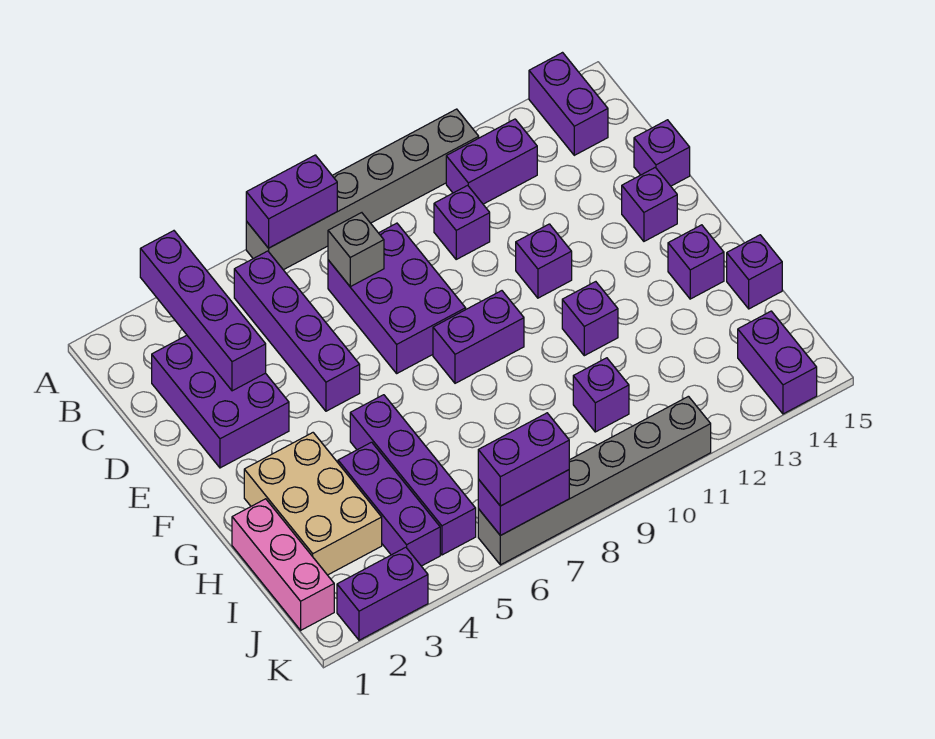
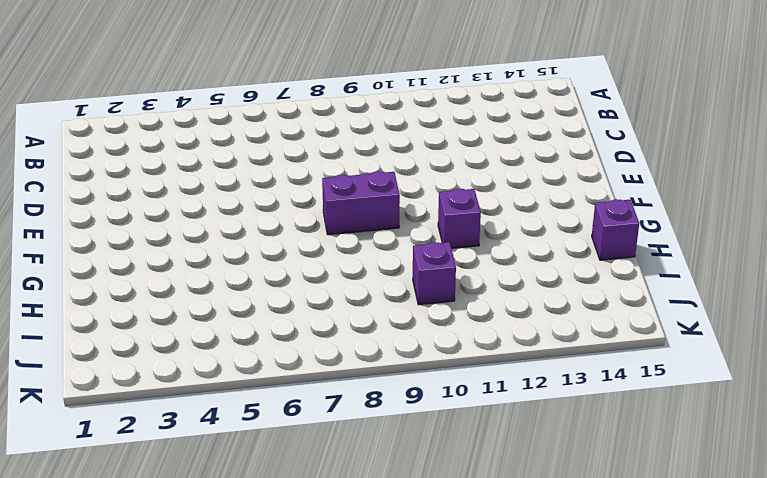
none -> grey brick A6:A11 level 1
none -> purple brick A14:B14 level 1
none -> purple brick B5:E5 level 1

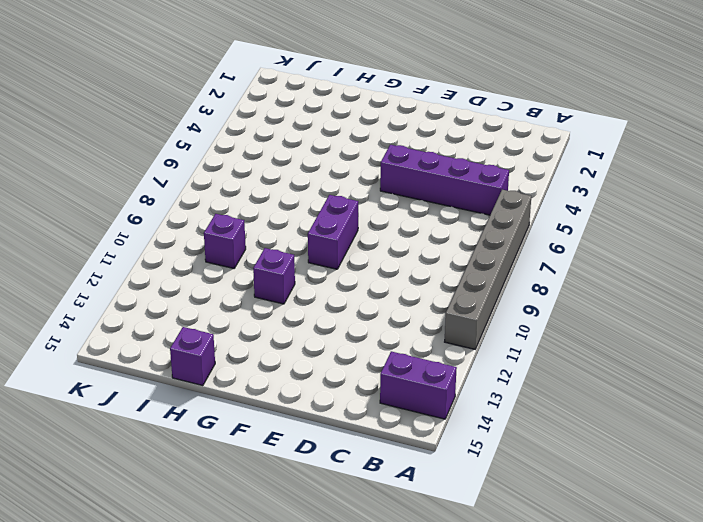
none -> purple brick B11:B12 level 1
none -> purple brick C2:E3 level 1
none -> purple brick C7:E8 level 1

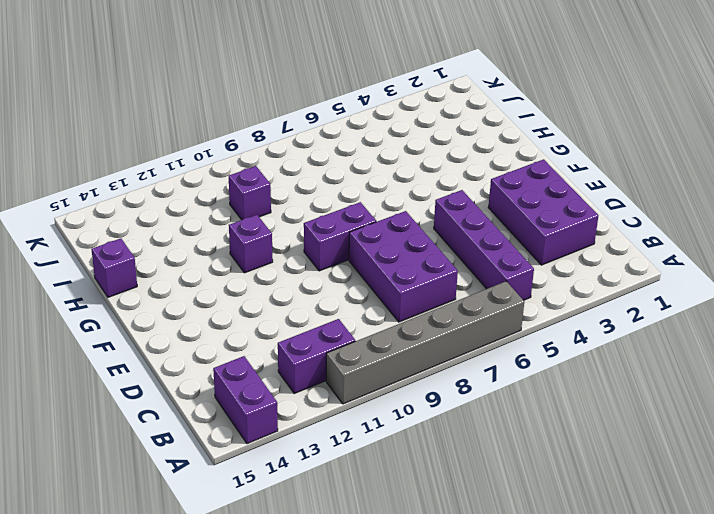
none -> purple brick C10 level 1
none -> purple brick D15 level 1
none -> purple brick E11 level 1

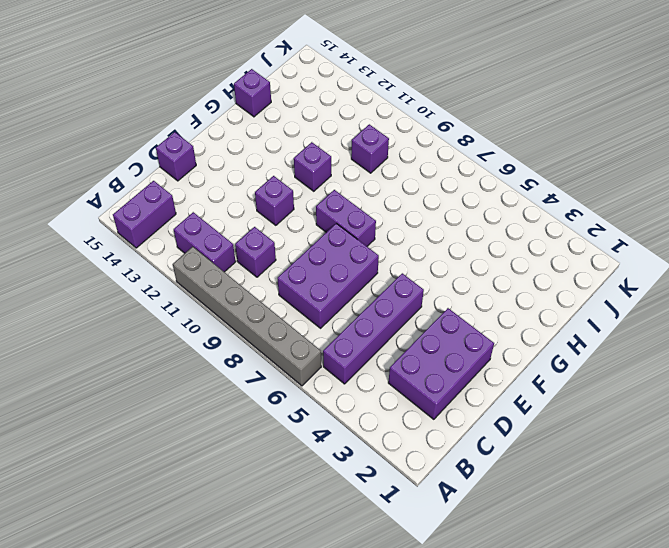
none -> purple brick E14 level 1
none -> tan brick G2:I3 level 1
none -> purple brick G5:J5 level 1

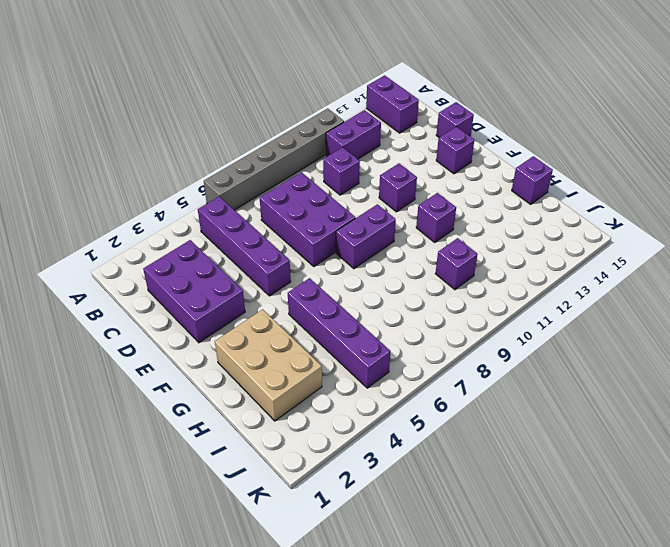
none -> purple brick G14 level 1
none -> pink brick H1:J1 level 1
none -> purple brick H4:J4 level 1

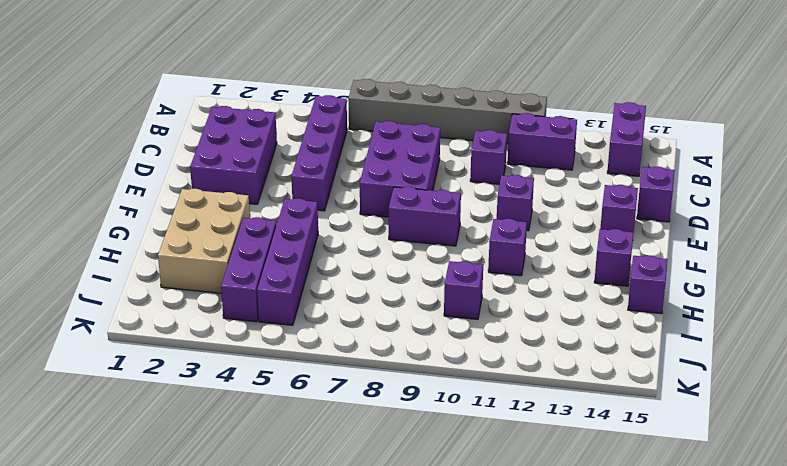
none -> pink brick H1:J1 level 1
none -> purple brick J14:K14 level 1
none -> purple brick K2:K3 level 1

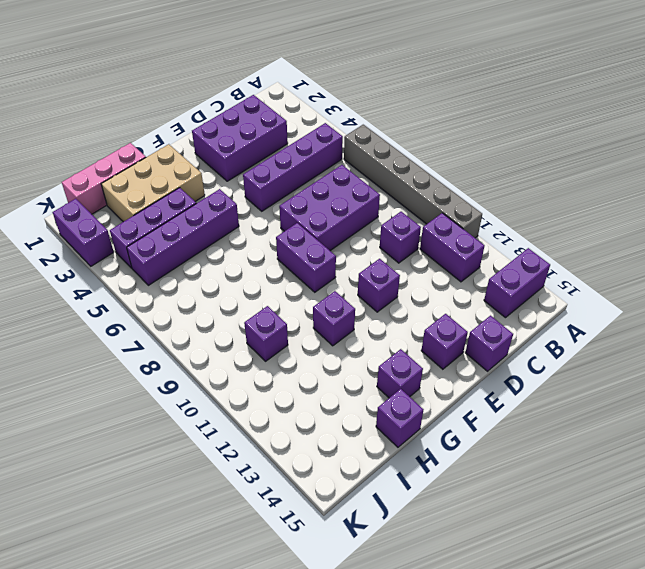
none -> purple brick J14:K14 level 1
none -> grey brick K6:K11 level 1
none -> purple brick A3:D3 level 2

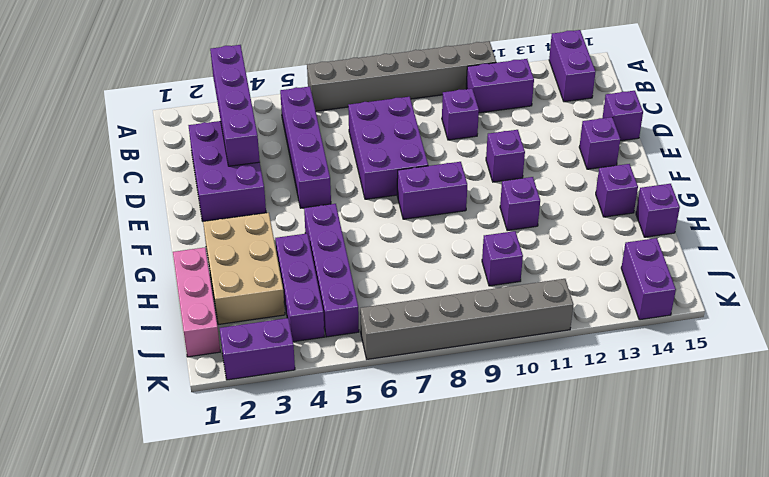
none -> purple brick A6:A7 level 2
none -> grey brick C7 level 2
none -> purple brick K6:K7 level 2

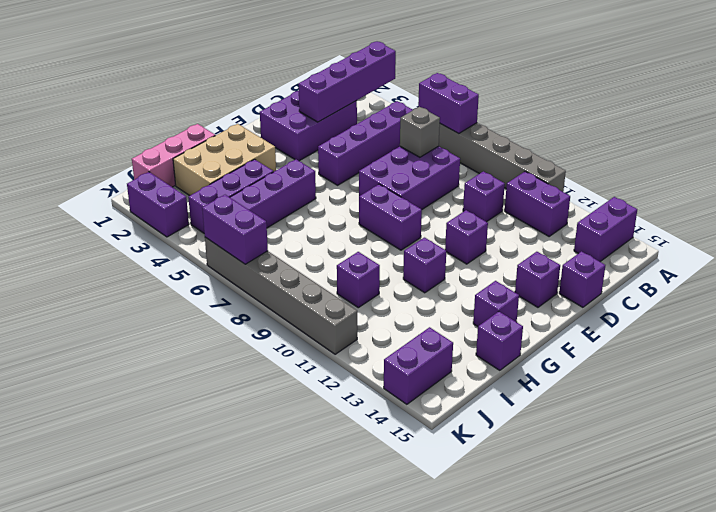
none -> purple brick K6:K7 level 3

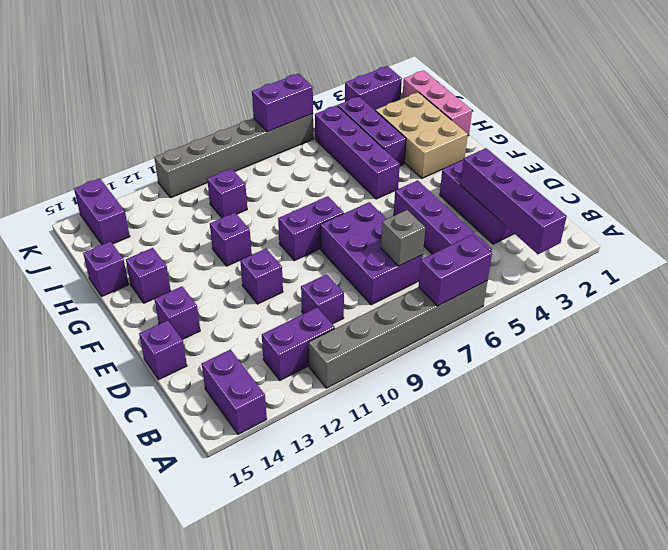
none -> purple brick K6:K7 level 3

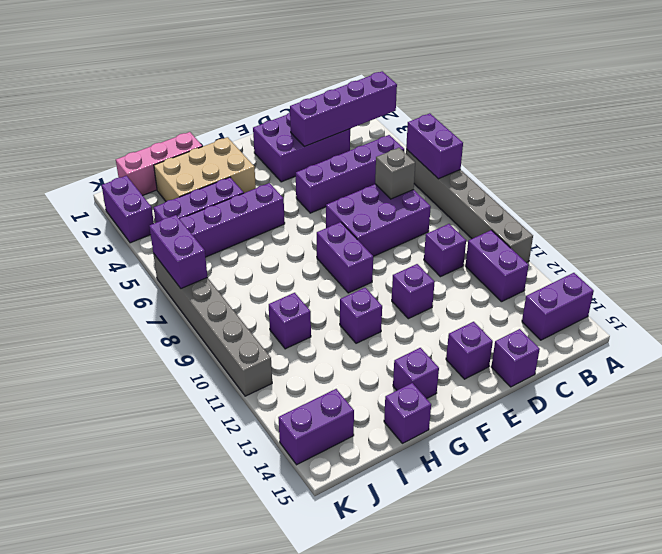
none -> purple brick K6:K7 level 3

